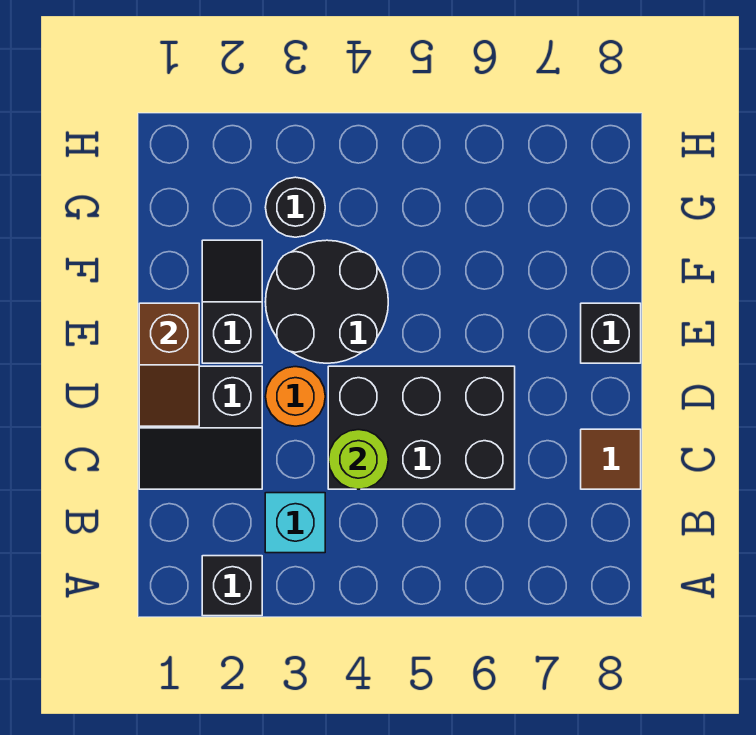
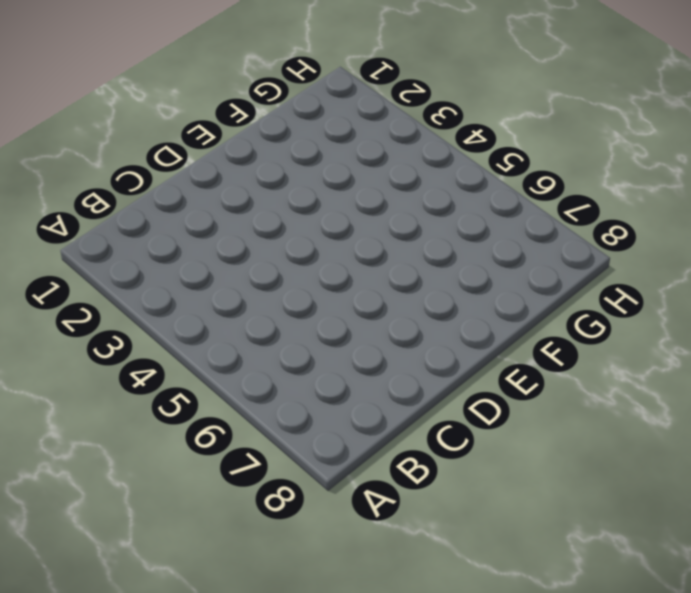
none -> black brick A2 level 1
none -> cyan brick B3 level 1
none -> black slope C1:D2 level 1 top D

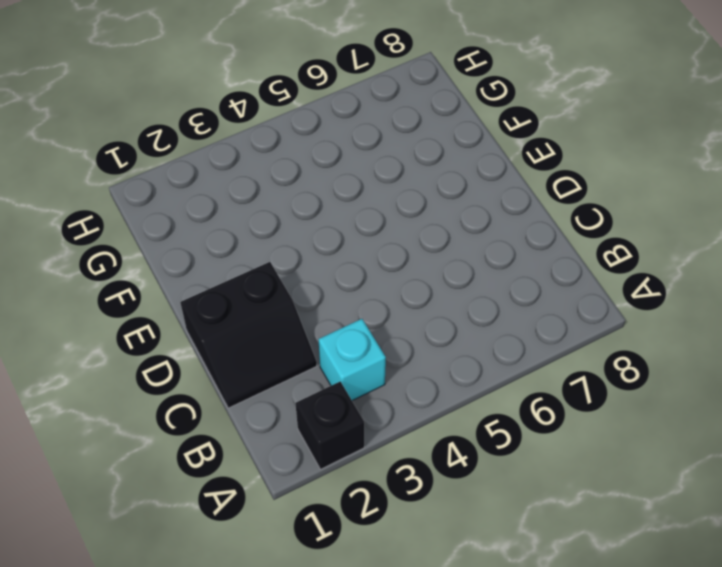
none -> black brick C4:D6 level 1
none -> brown tile C8 level 1
none -> orange round brick D3 level 1

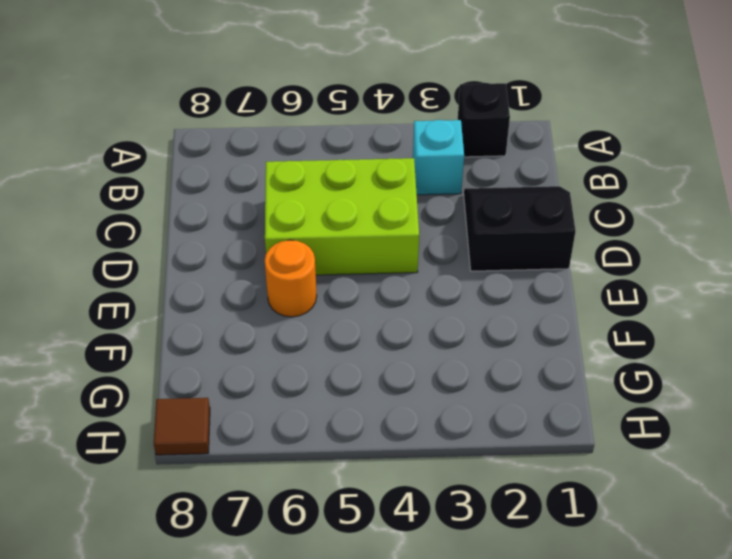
lime brick C4:D6 level 1 -> black brick C4:D6 level 1
orange round brick E6 level 1 -> orange round brick D3 level 1
brown tile H8 level 1 -> brown tile C8 level 1
none -> black slope E2:F2 level 1 top E
none -> black round brick E3:F4 level 1
none -> black brick E8 level 1

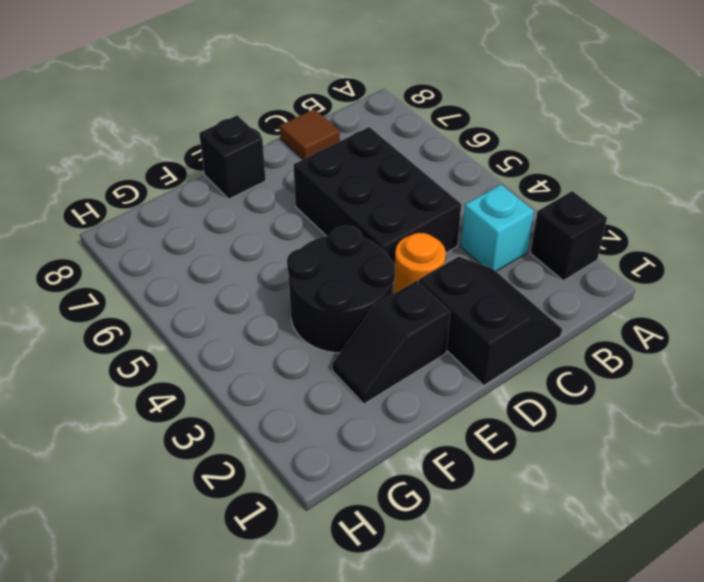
none -> black round brick G3 level 1
none -> lime round brick C4 level 2
none -> brown slope D1:E1 level 2 top E

